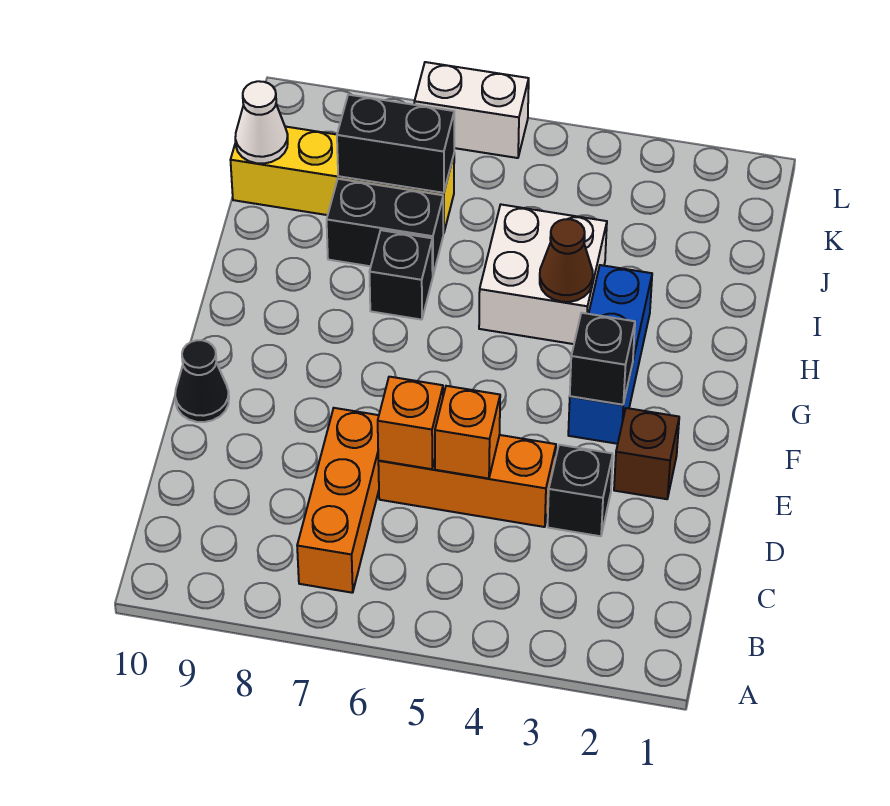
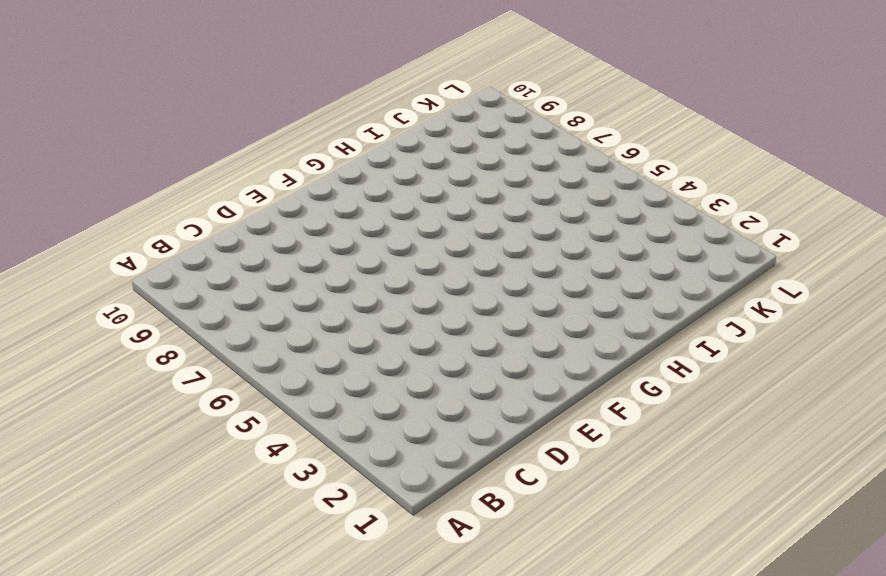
none -> orange brick B7:D7 level 1
none -> black brick D3 level 1
none -> orange brick D4:D6 level 1

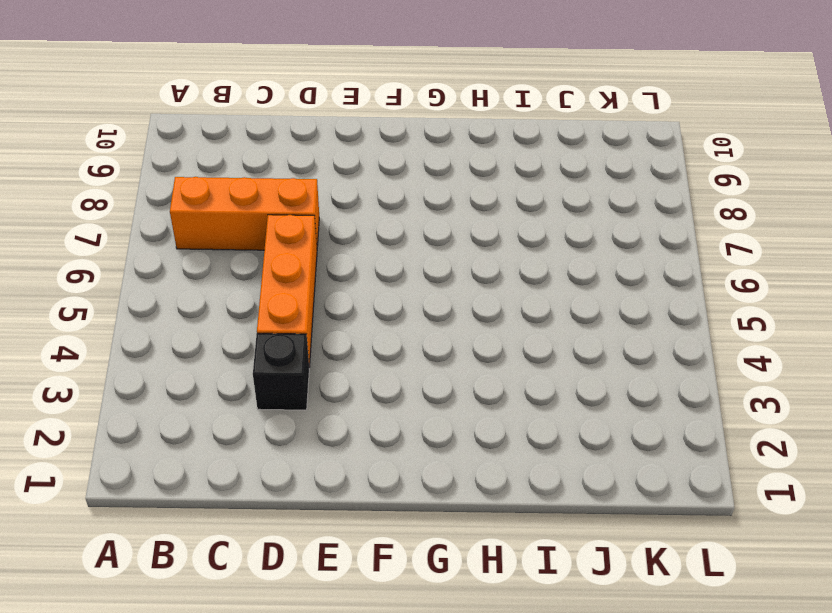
none -> brown brick E2 level 1
none -> black cone E10 level 1
none -> blue brick F3:H3 level 1

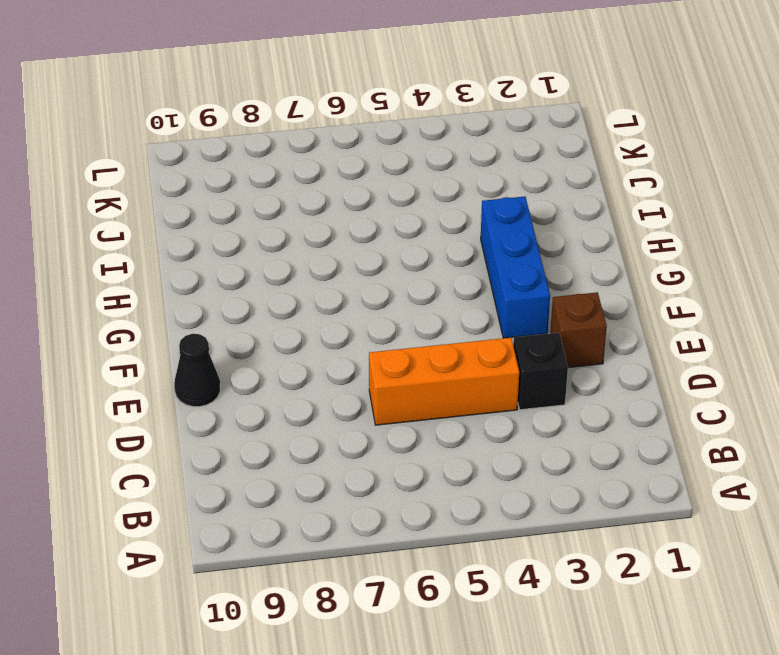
none -> orange brick B7:D7 level 1
none -> white brick H4:I5 level 1
none -> black brick H7 level 1

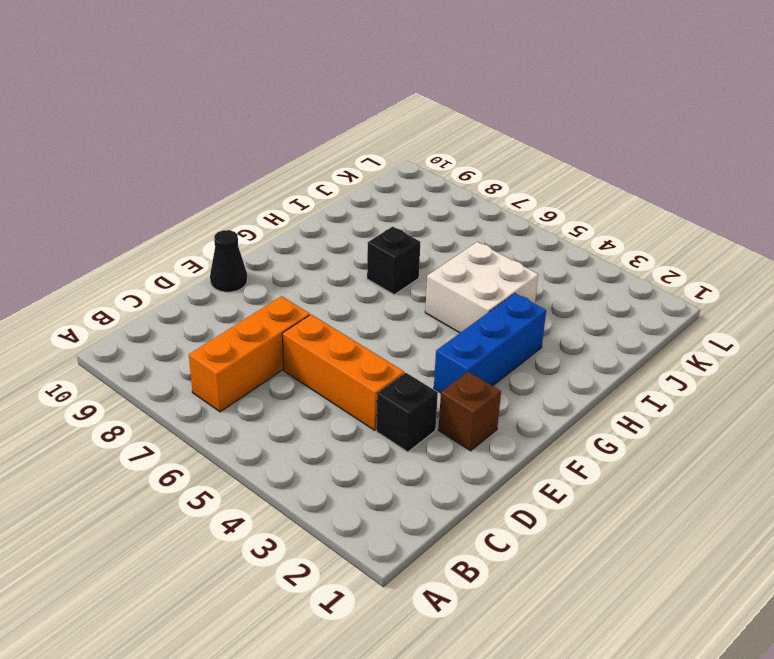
none -> black brick I7:I8 level 1
none -> yellow brick J7:J10 level 1
none -> white brick L6:L7 level 1

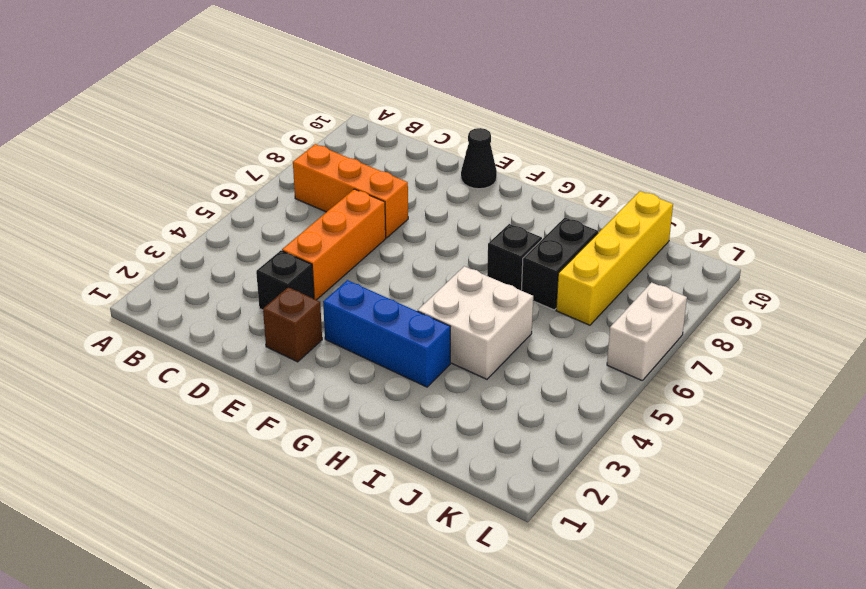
none -> orange brick D5 level 2
none -> orange brick D6 level 2
none -> black brick F3 level 2

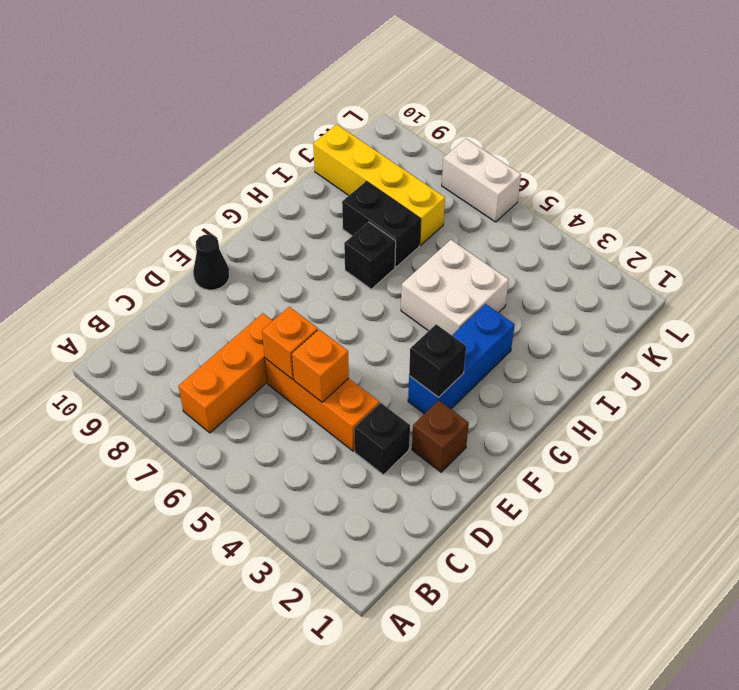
none -> brown cone H4 level 2
none -> black brick J7:J8 level 2
none -> white cone J10 level 2

